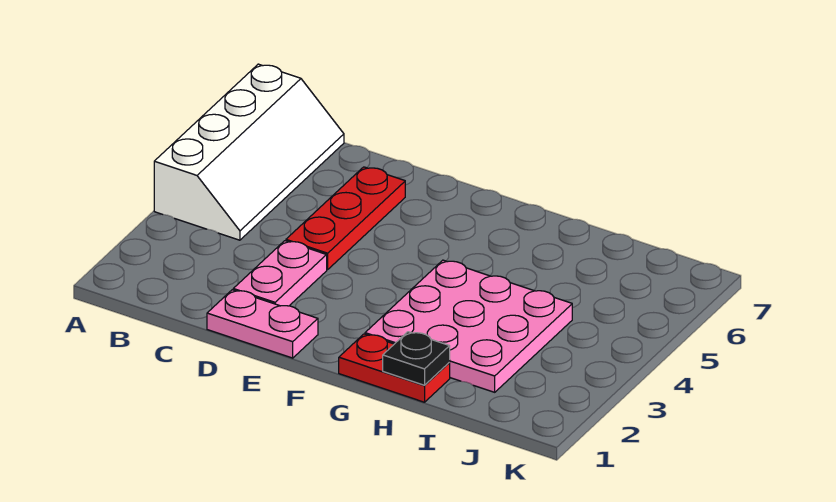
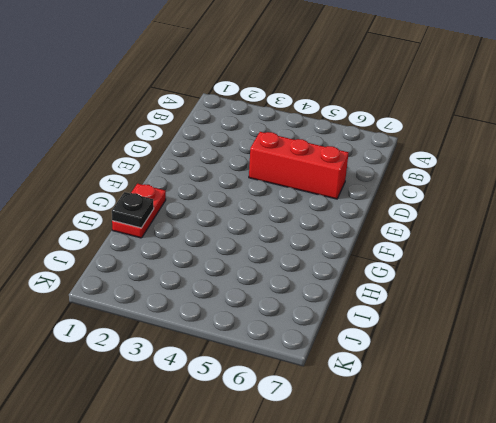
red brick D4:D6 level 1 -> red plate D4:D6 level 1
none -> white slope A4:B7 level 1 top A
none -> pink plate D1:E1 level 1

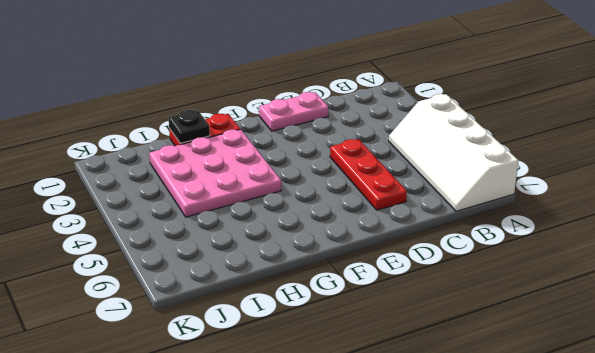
none -> pink plate D2:D3 level 1

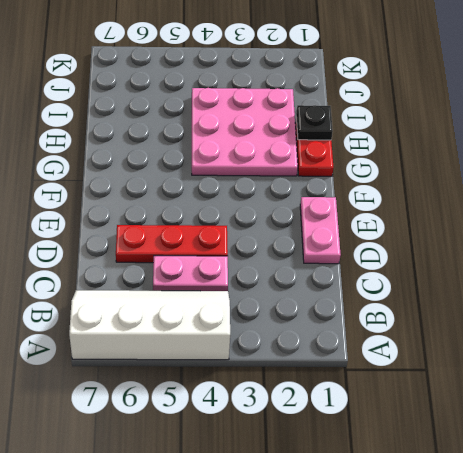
pink plate C4:C5 level 1 -> pink plate D2:D3 level 1

